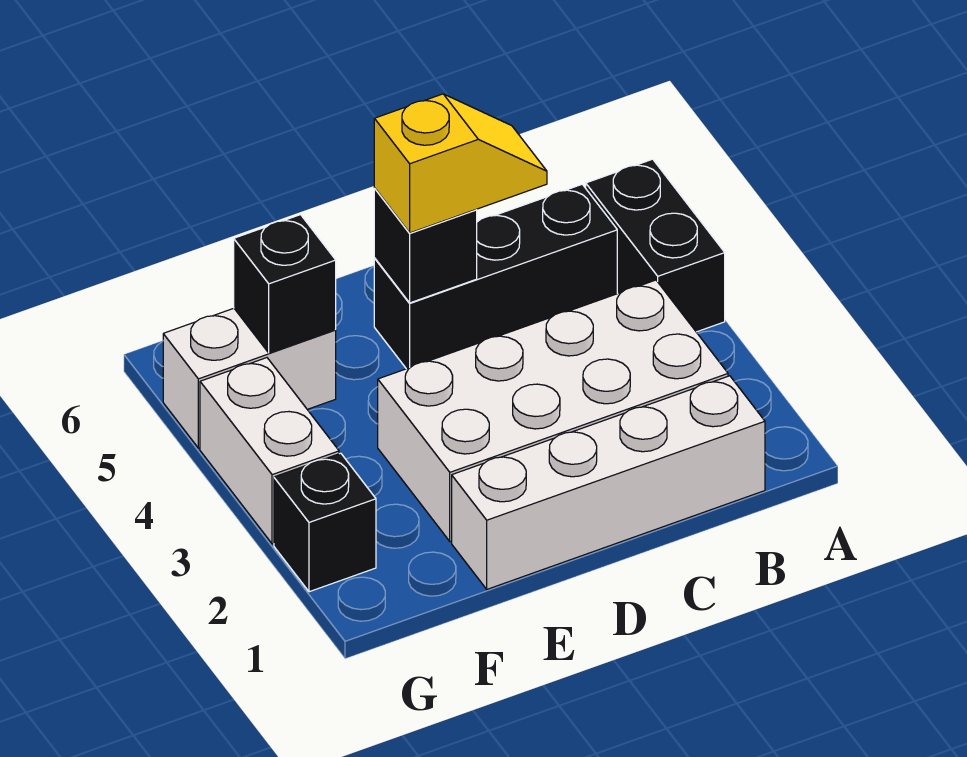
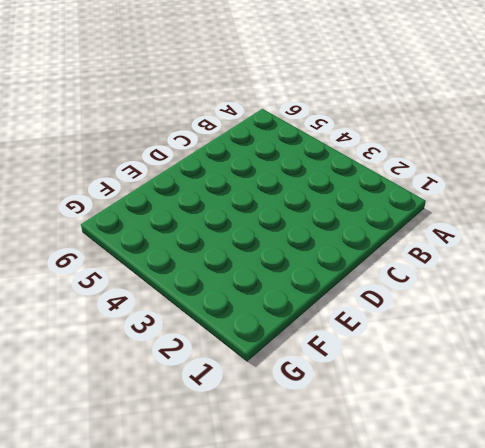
none -> black brick A4:A5 level 1
none -> white brick B1:E1 level 1

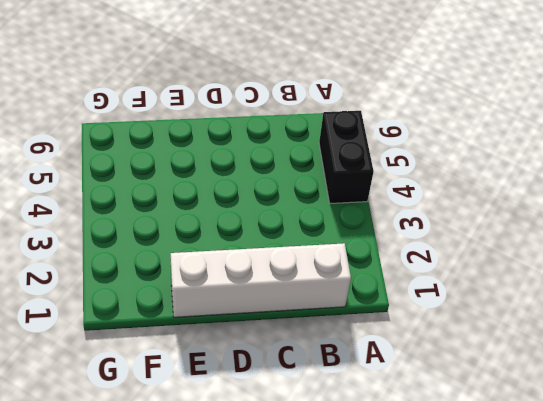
none -> white brick B2:E3 level 1
none -> black brick B5:D5 level 1

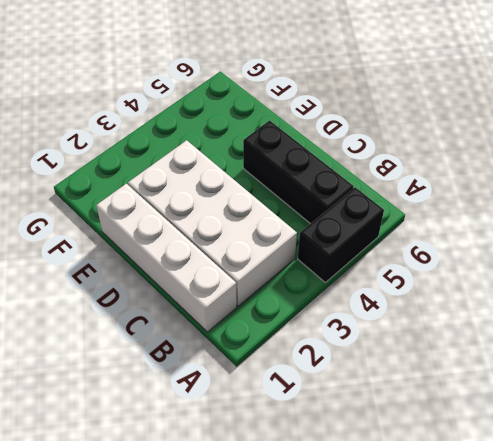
none -> white brick F5:G5 level 1
none -> black brick G2 level 1

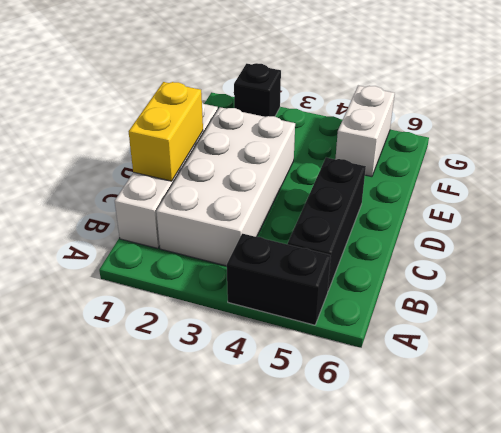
yellow brick C1:D1 level 2 -> none
none -> white brick G3:G4 level 1
none -> black brick D5 level 2

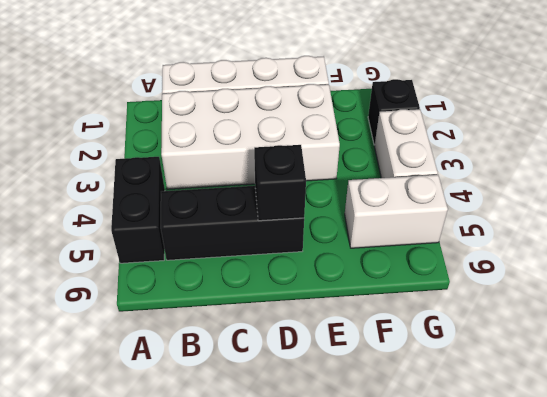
none -> black brick F5 level 2
none -> yellow slope C5:D5 level 3 top D

